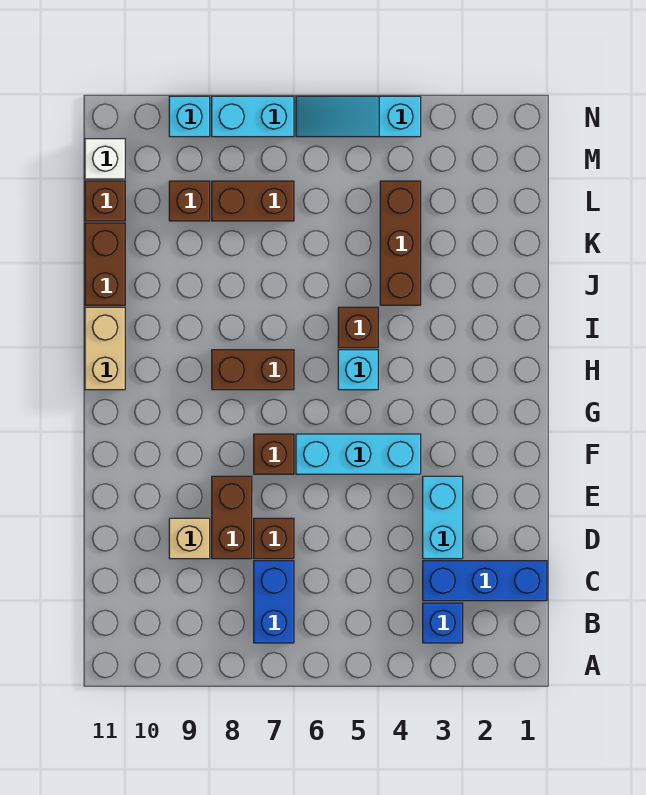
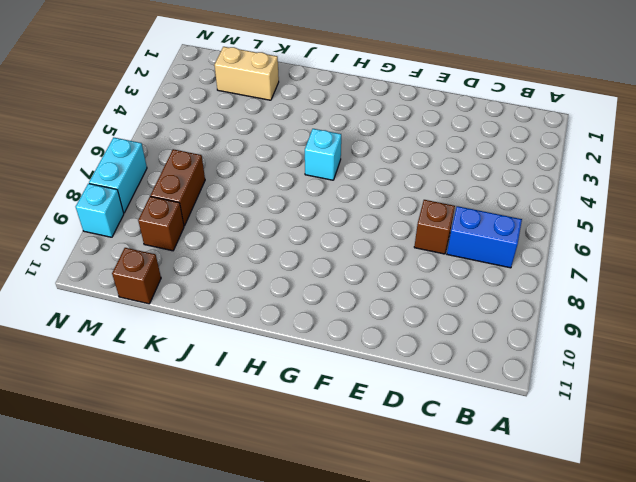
tan brick K2:L2 level 1 -> tan brick H11:I11 level 1
none -> blue brick B3 level 1
none -> blue brick C1:C3 level 1
none -> cyan brick D3:E3 level 1

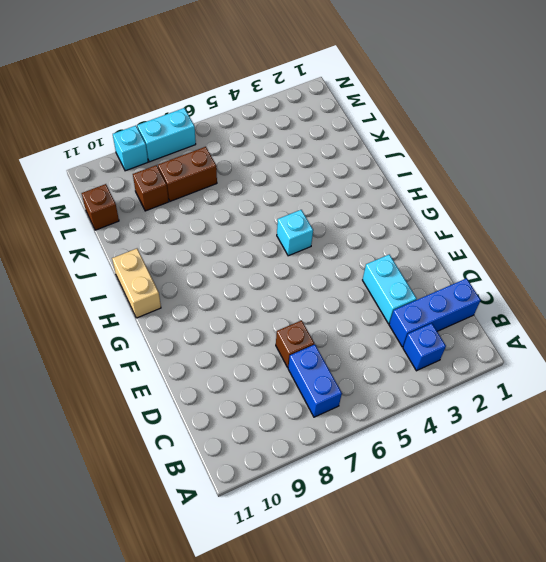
none -> brown brick D8:E8 level 1
none -> tan brick D9 level 1
none -> cyan brick F4:F6 level 1

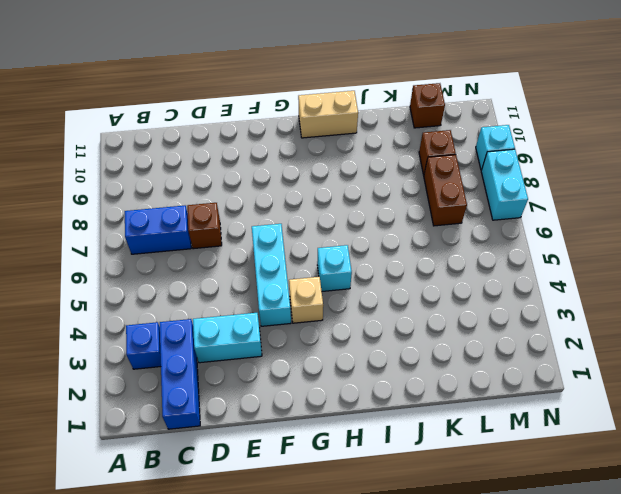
tan brick G4 level 1 -> tan brick D9 level 1
none -> brown brick D8:E8 level 1
none -> brown brick F7 level 1
none -> brown brick H7:H8 level 1

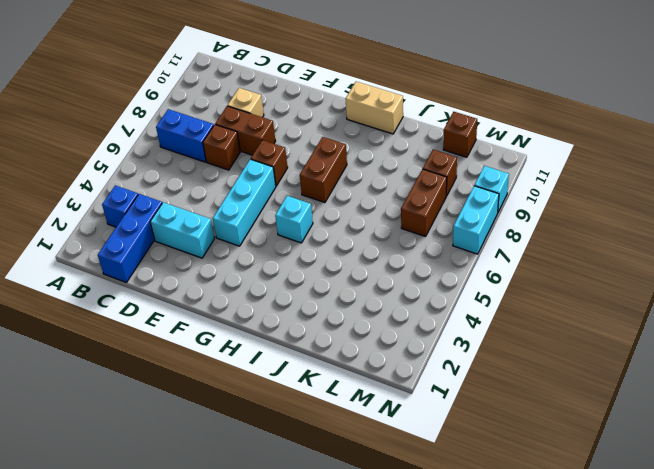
none -> brown brick I5 level 1
none -> brown brick J4:L4 level 1
none -> brown brick J11:K11 level 1

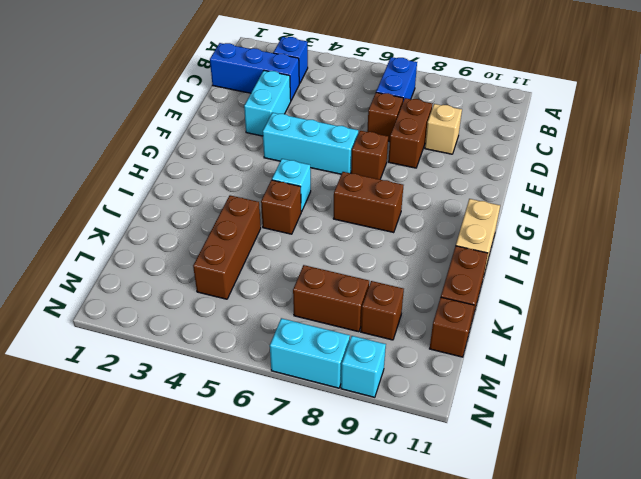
none -> white brick M11 level 1
none -> cyan slope N4:N6 level 1 top 4

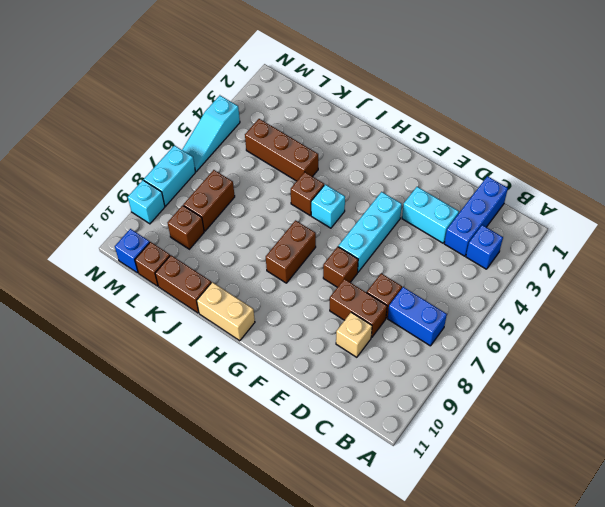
blue brick M11 level 1 -> white brick M11 level 1

